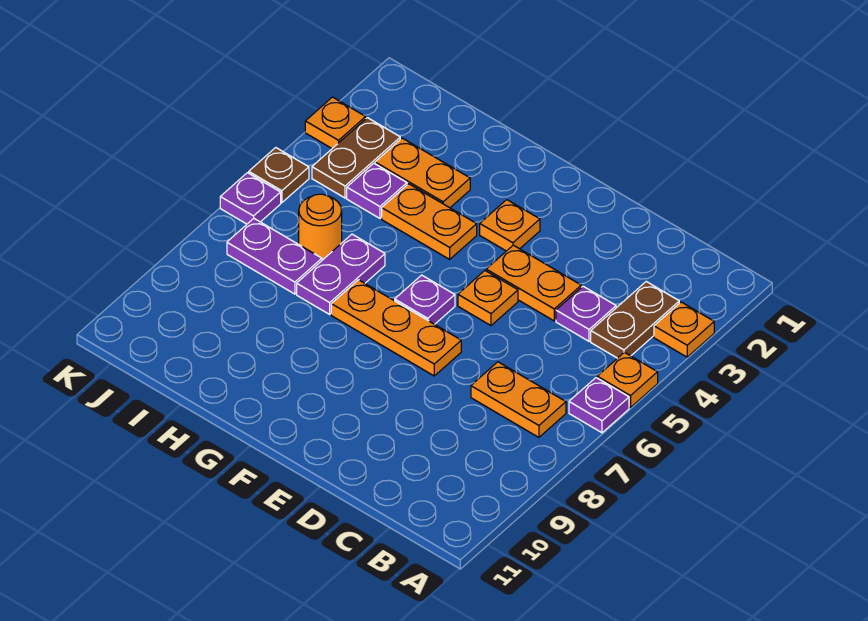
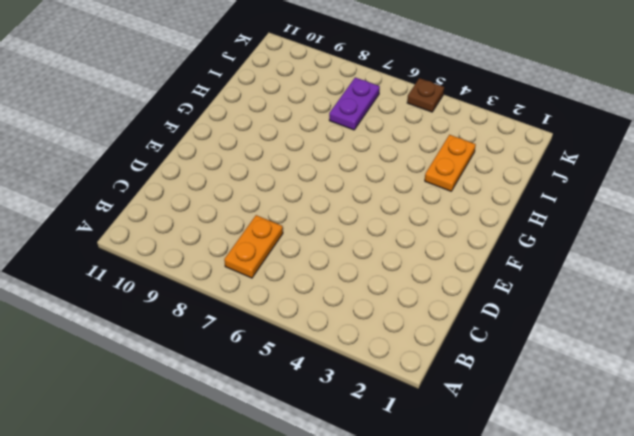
none -> orange plate A3 level 1
none -> orange plate A5 level 1
none -> purple plate A6 level 1

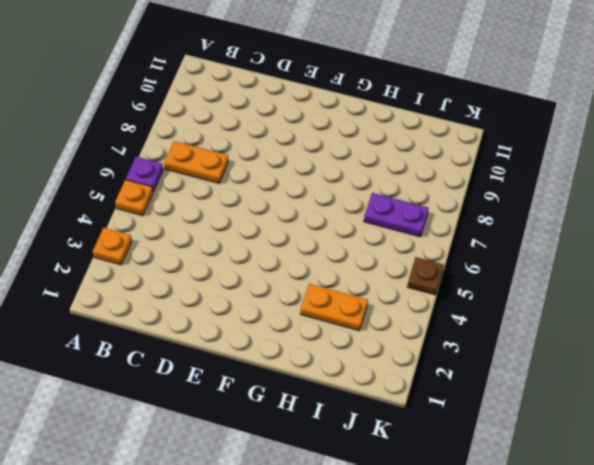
none -> brown plate B3:B4 level 1
none -> purple plate C4 level 1
none -> orange plate D4:E4 level 1

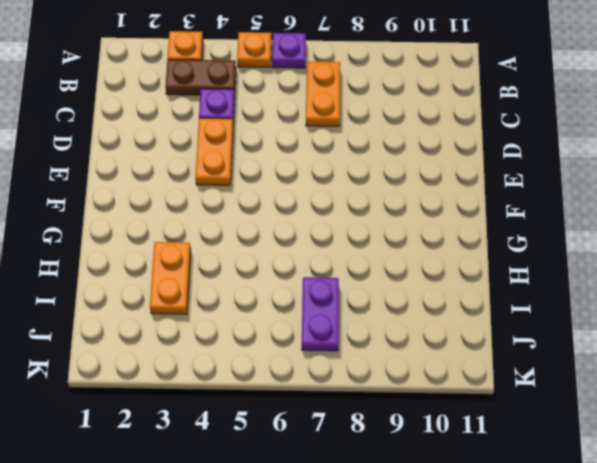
none -> orange plate E5 level 1
none -> orange plate E7:G7 level 1
none -> orange plate F3 level 1

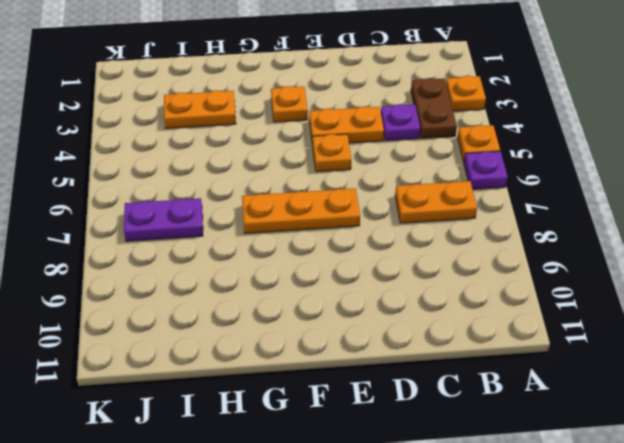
none -> purple plate F6 level 1
none -> orange plate G4:H4 level 1
none -> purple plate H6:H7 level 1

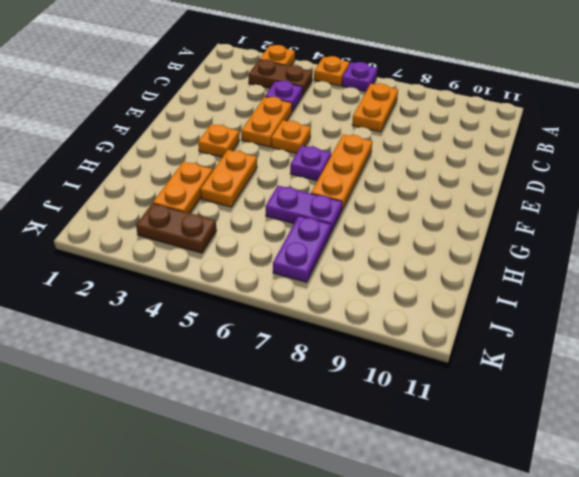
none -> purple plate I4 level 1
none -> orange round brick I6 level 1
none -> orange plate K3 level 1

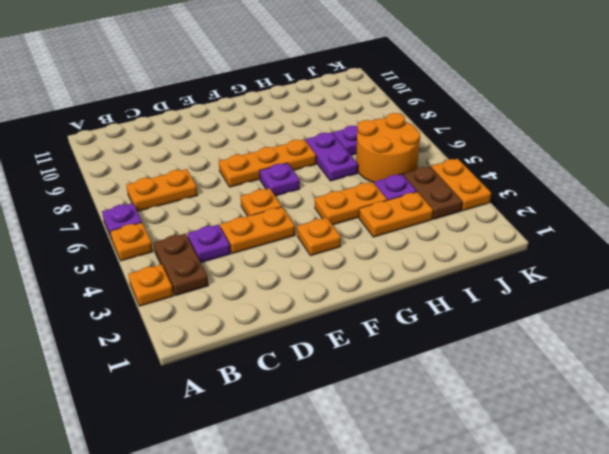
orange round brick I5:J6 level 1 -> orange round brick I6 level 1
orange plate K3:K4 level 1 -> orange plate K3 level 1
none -> brown plate K5 level 1
none -> purple plate K6 level 1

